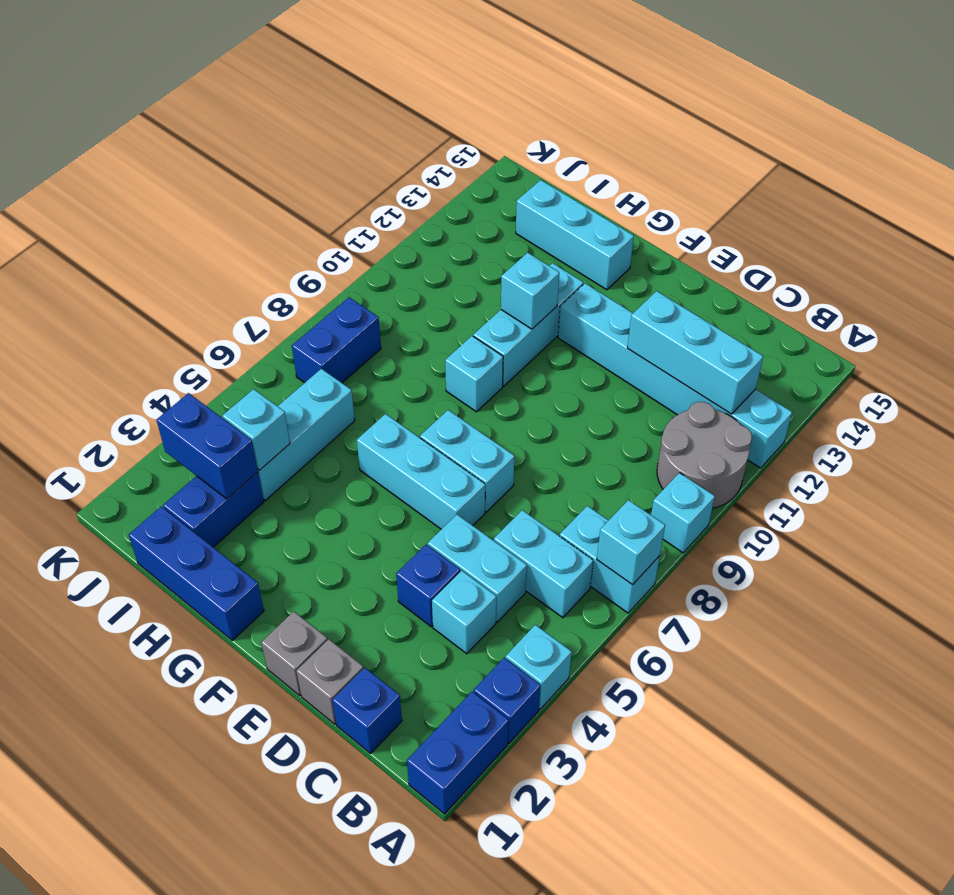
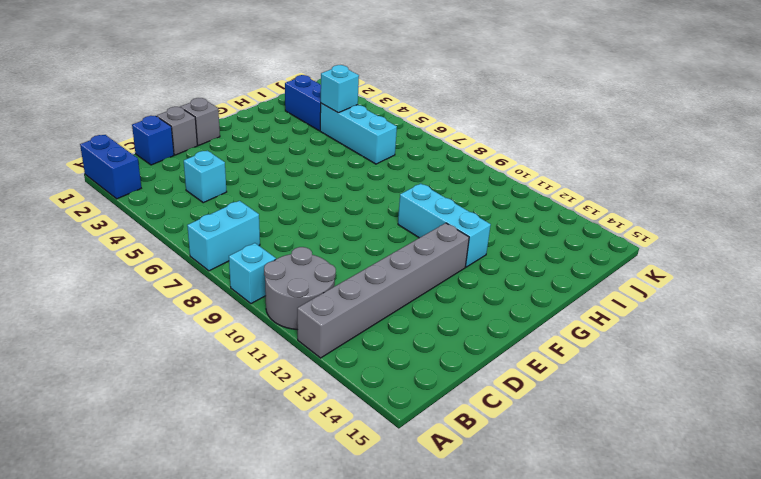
grey brick A12:F12 level 1 -> cyan brick A12:F12 level 1
none -> blue brick A3 level 1
none -> cyan brick A4 level 1
none -> cyan brick B6:C6 level 1

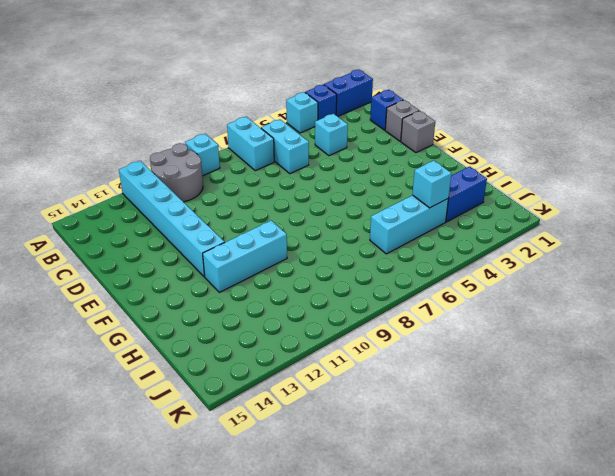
none -> cyan brick C5:D5 level 1
none -> blue brick D4 level 1
none -> cyan brick E6:G6 level 1

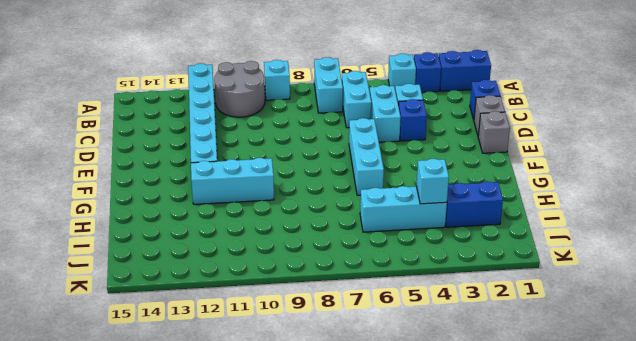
none -> cyan brick E7:F7 level 1
none -> blue brick G1:I1 level 1
none -> cyan brick G9 level 1

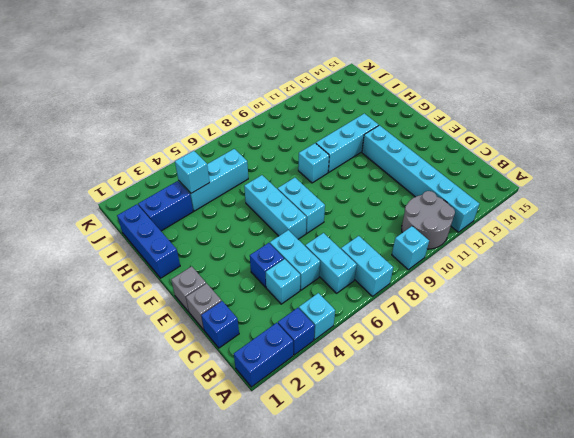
none -> cyan brick G14:I14 level 1
none -> blue brick J7:J8 level 1
none -> cyan brick A7 level 2

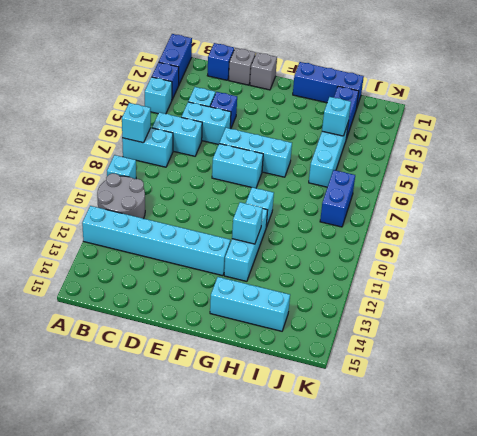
none -> cyan brick B12:D12 level 2
none -> blue brick I3:J3 level 2

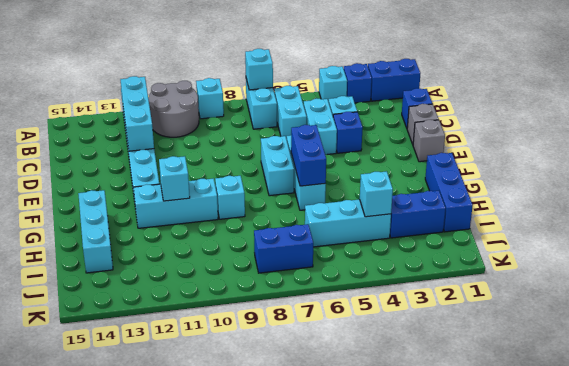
blue brick F6:G6 level 2 -> blue brick I3:J3 level 2

